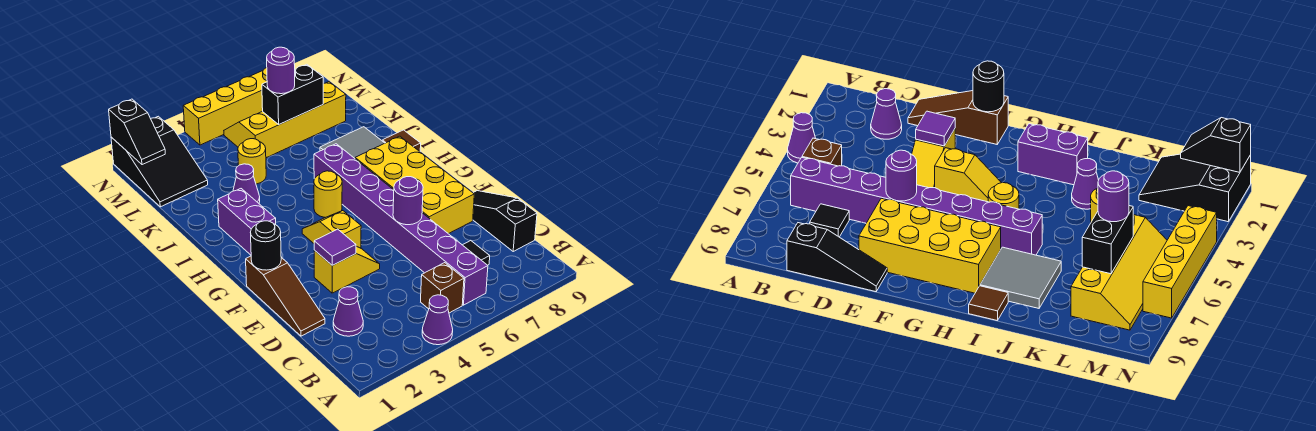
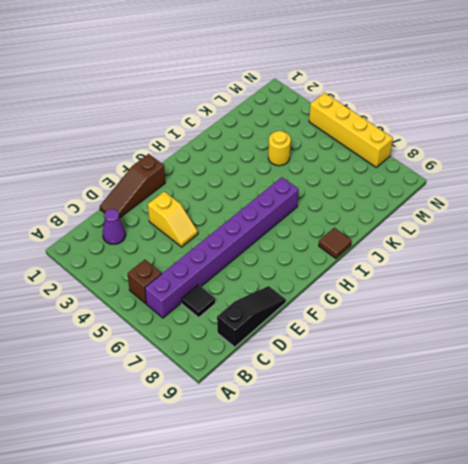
none -> purple cone A4 level 1
none -> yellow brick E7:H8 level 1
none -> yellow slope F4:G4 level 1 top F

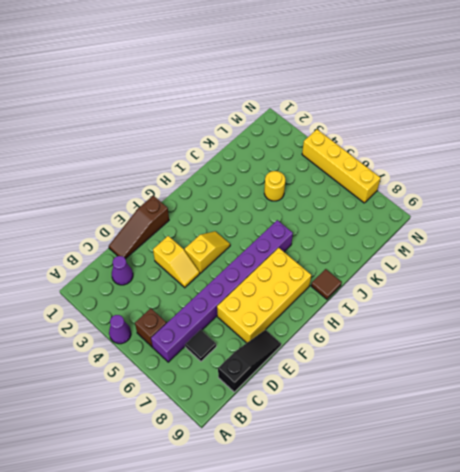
none -> purple brick H2:I2 level 1
none -> yellow round brick H5 level 1
none -> grey tile I7:J8 level 1

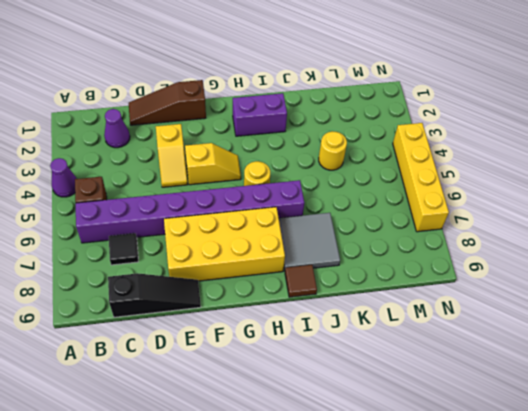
none -> purple cone J3 level 1
none -> black slope L1:N2 level 1 top N
none -> yellow slope L5:M8 level 1 top L

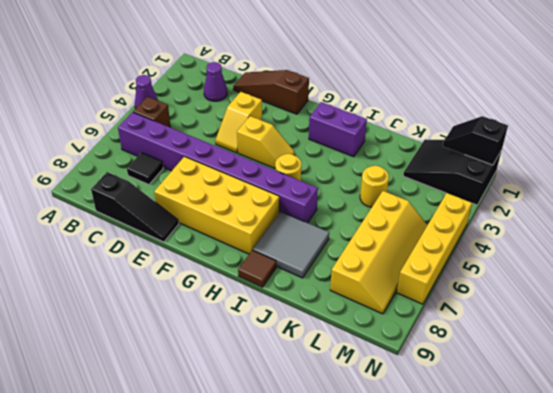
none -> purple cone J3 level 1
none -> purple tile E3 level 2
none -> purple round brick E6 level 2

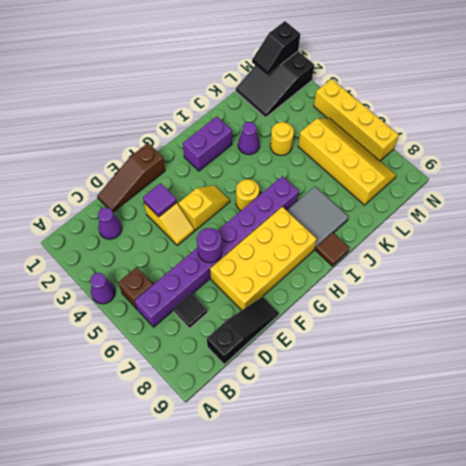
none -> black round brick F1 level 2
none -> black brick L6:L7 level 2
none -> purple round brick L6 level 3

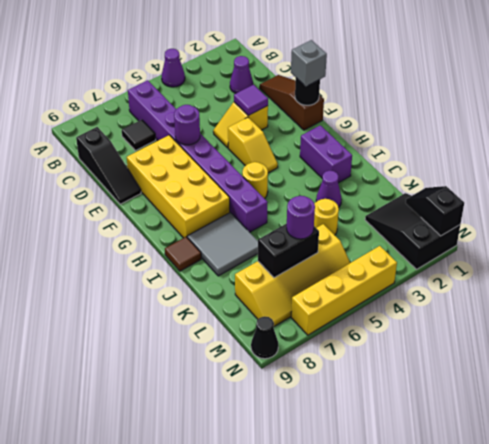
grey brick F1 level 3 -> none
black cone N9 level 1 -> none
none -> brown brick B5 level 1

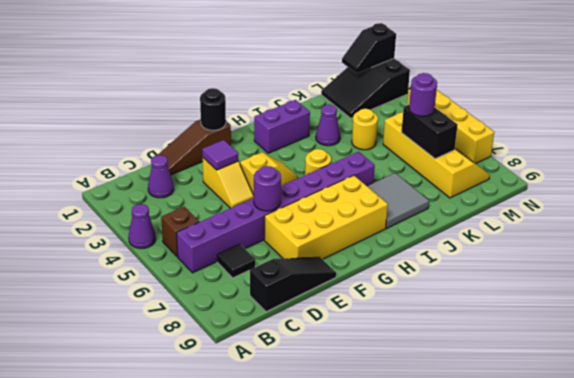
none -> brown tile I9 level 1

